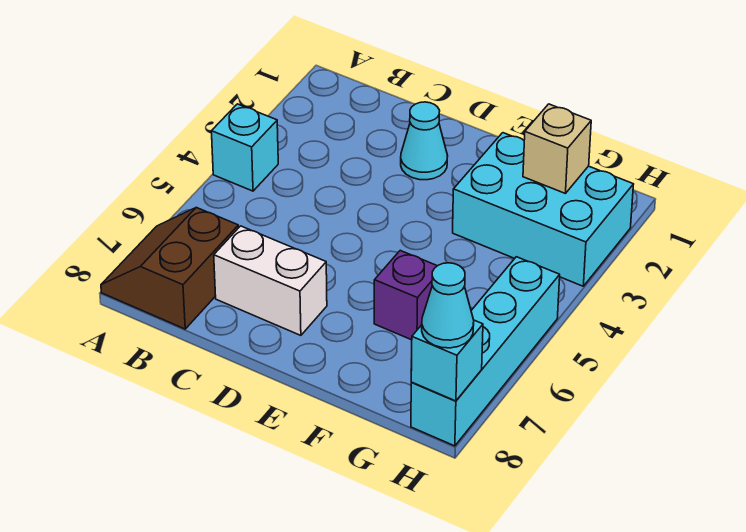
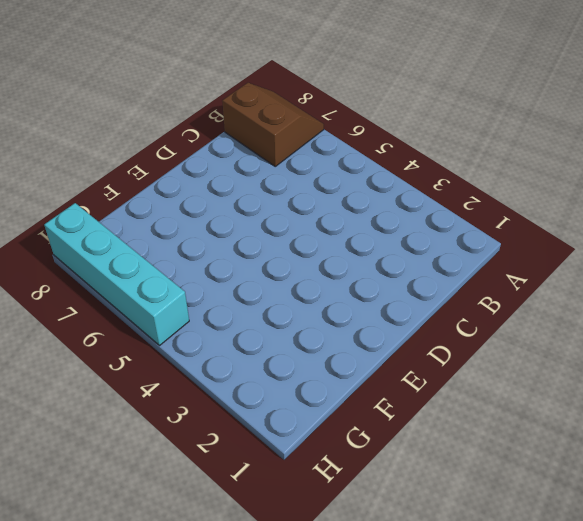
none -> cyan brick A4 level 1
none -> white brick C7:D7 level 1

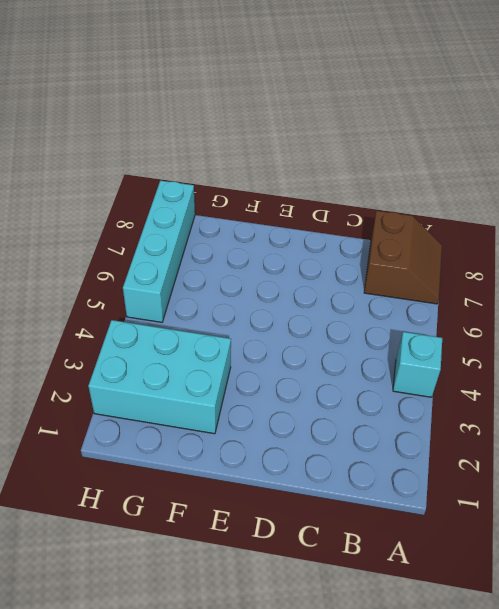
none -> white brick C7:D7 level 1
none -> cyan cone D2 level 1

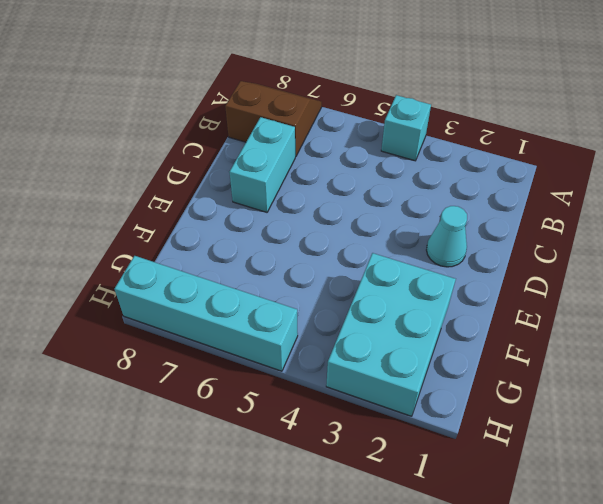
cyan brick C7:D7 level 1 -> white brick C7:D7 level 1
none -> purple brick F6 level 1
none -> tan brick G2 level 2

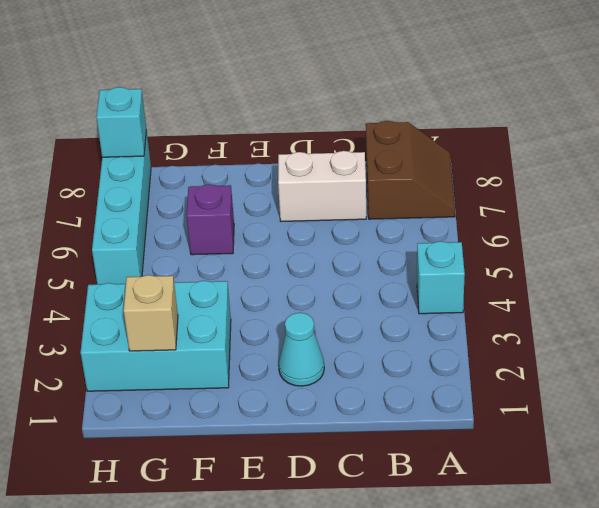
none -> cyan cone H8 level 3

